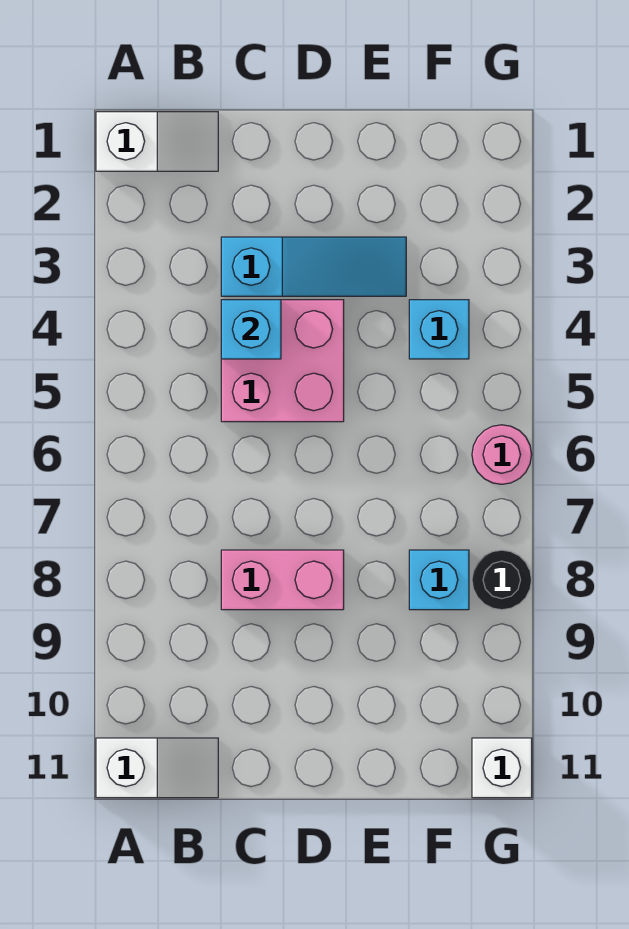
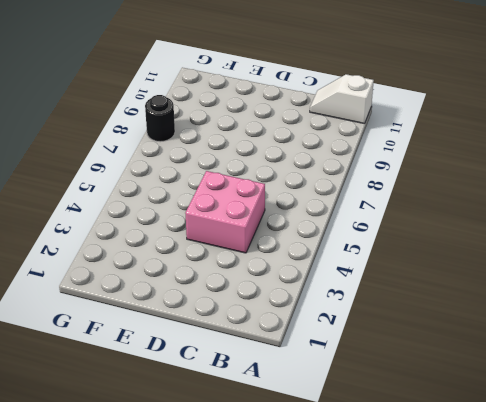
none -> white slope A1:B1 level 1 top A
none -> cyan slope C3:E3 level 1 top C

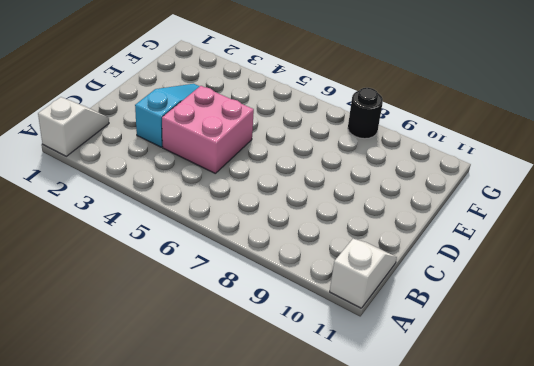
none -> pink brick C8:D8 level 1
none -> cyan brick F4 level 1

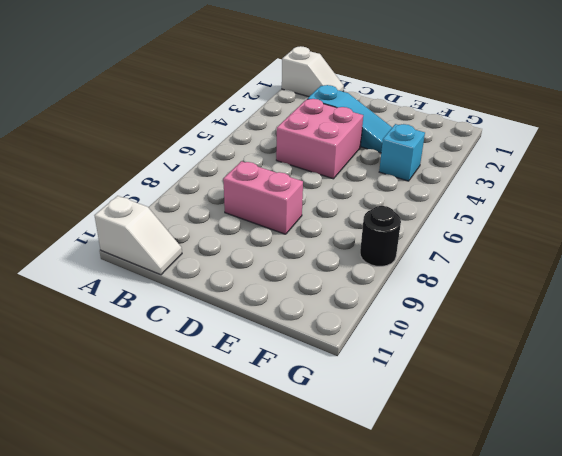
none -> cyan brick F8 level 1
none -> pink round brick G6 level 1

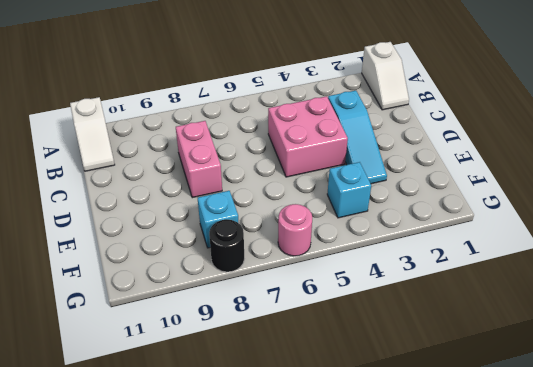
none -> white brick G11 level 1
none -> cyan brick C4 level 2

